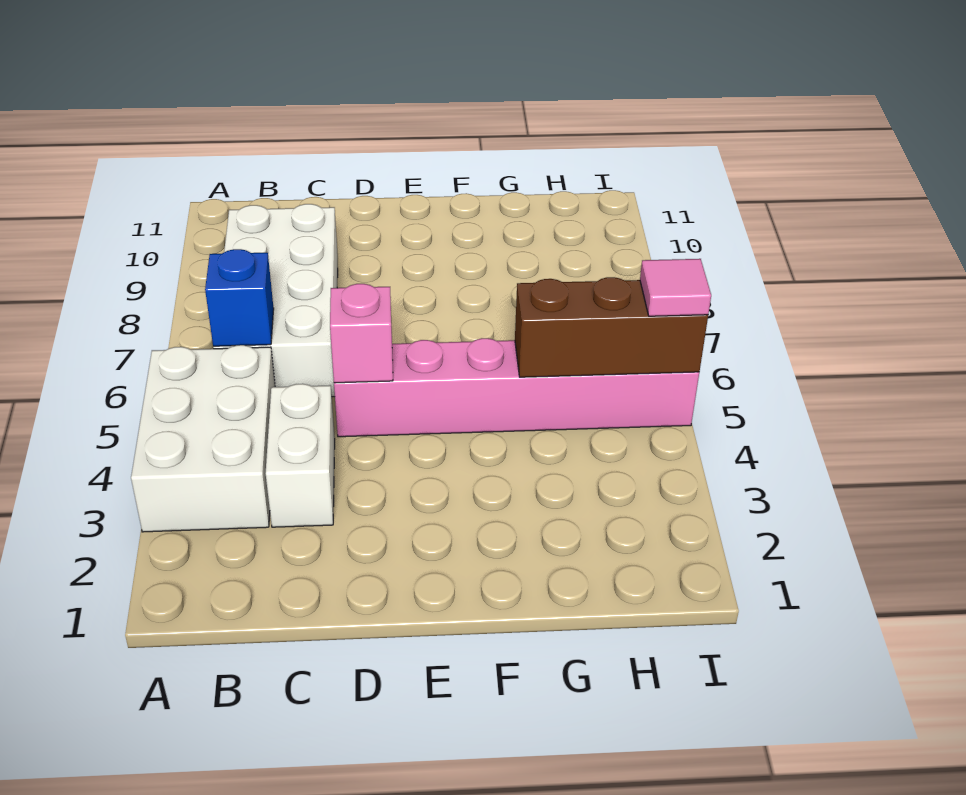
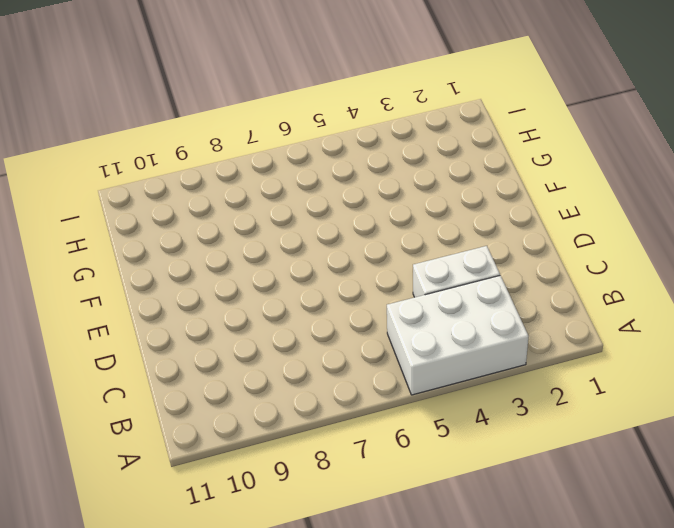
none -> white brick B6:C9 level 1
none -> pink brick D5:I5 level 1

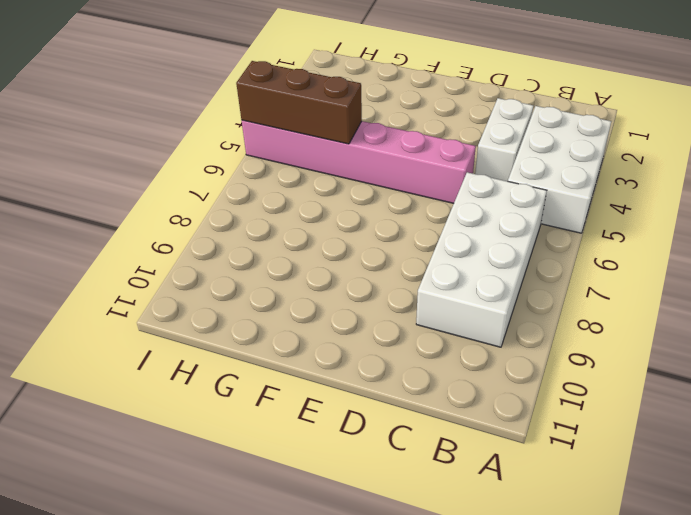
none -> blue brick B6 level 2
none -> pink brick D5 level 2

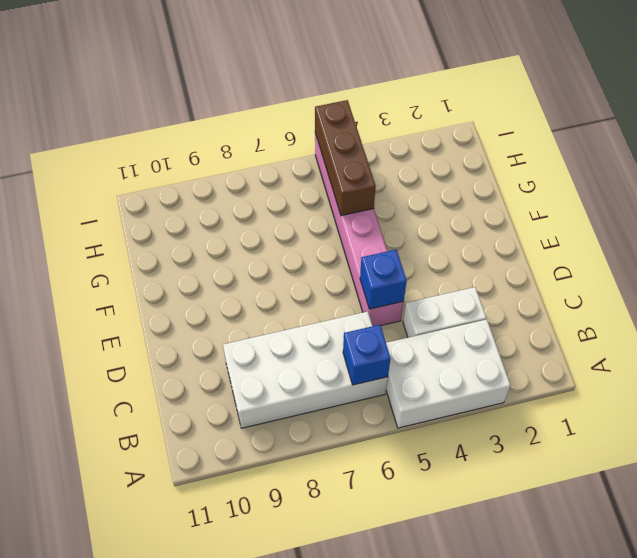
blue brick D5 level 2 -> pink brick D5 level 2
none -> pink tile I5 level 3

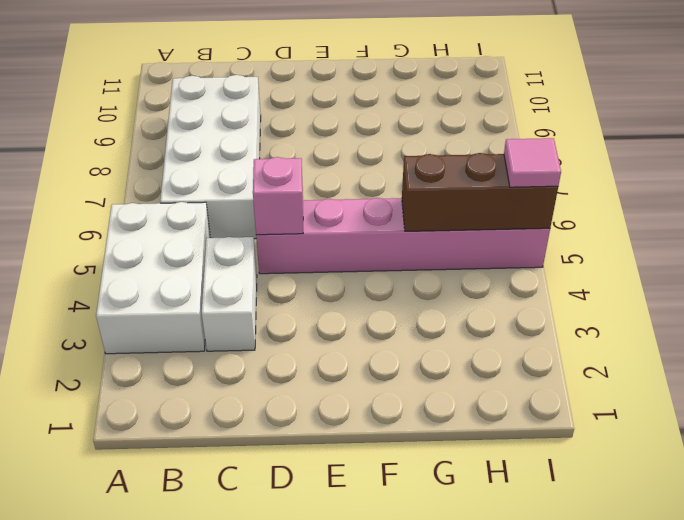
none -> blue brick B6 level 2

